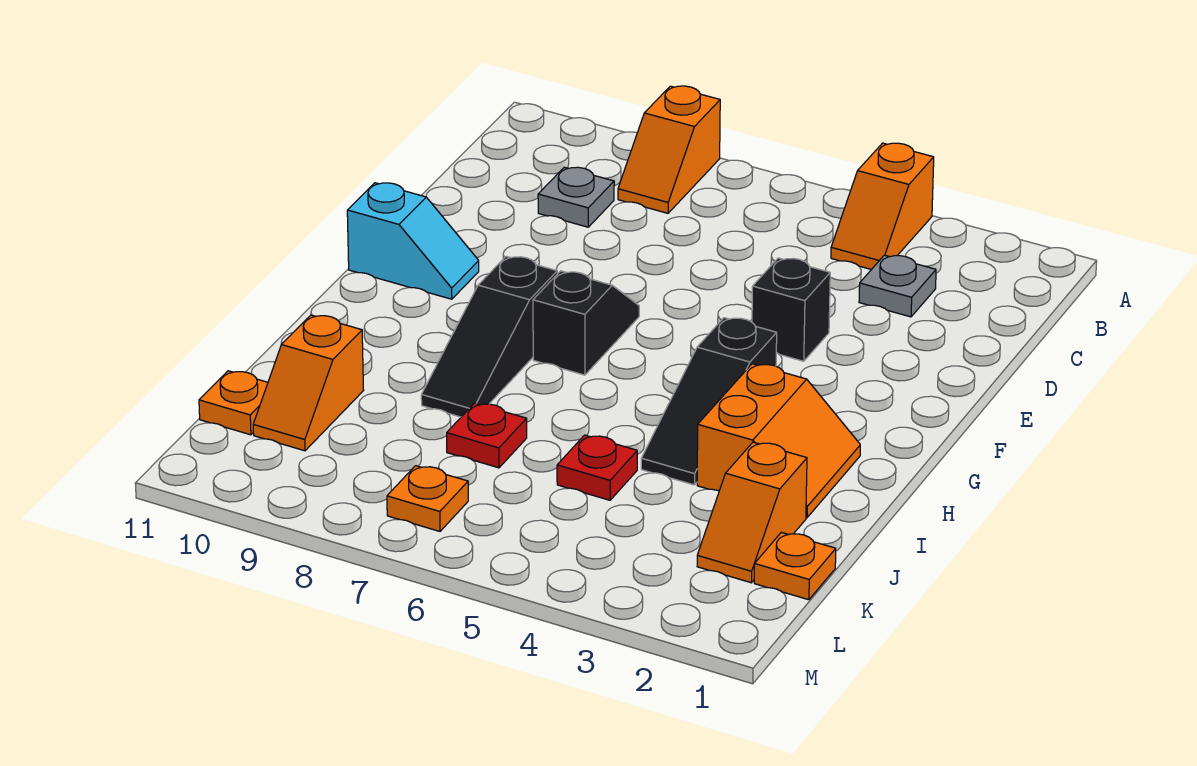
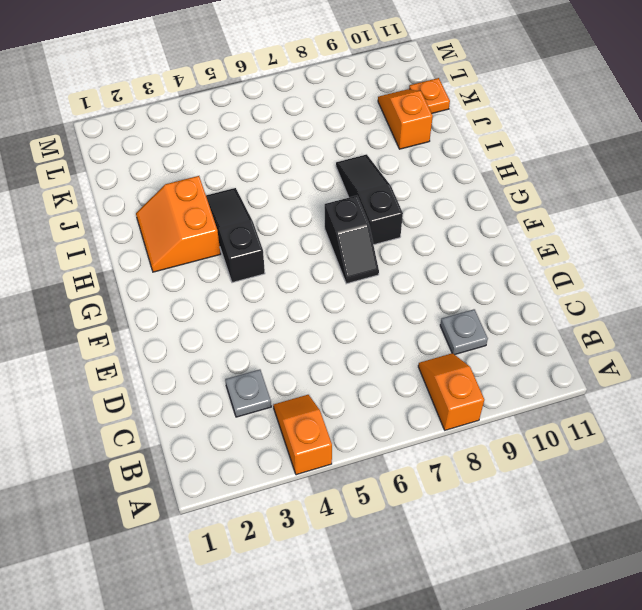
none -> black brick E4 level 1
none -> cyan slope F10:F11 level 1 top 11
none -> orange slope J2:K2 level 1 top J

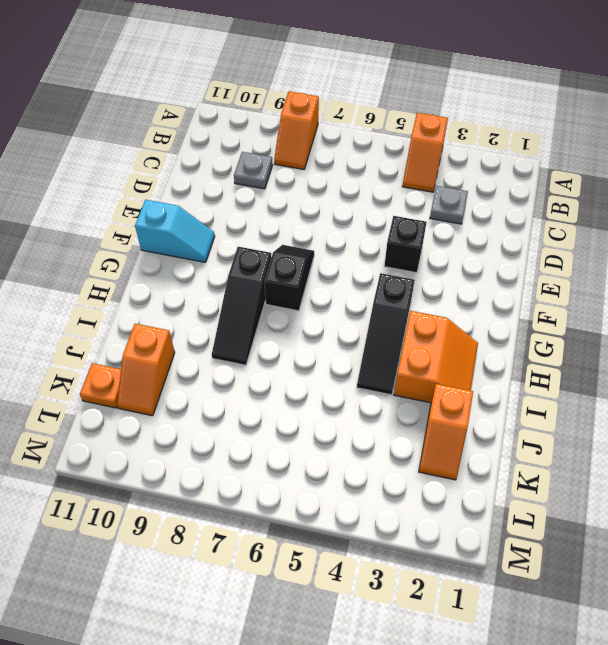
none -> red plate J5 level 1
none -> red plate J7 level 1
none -> orange plate K1 level 1

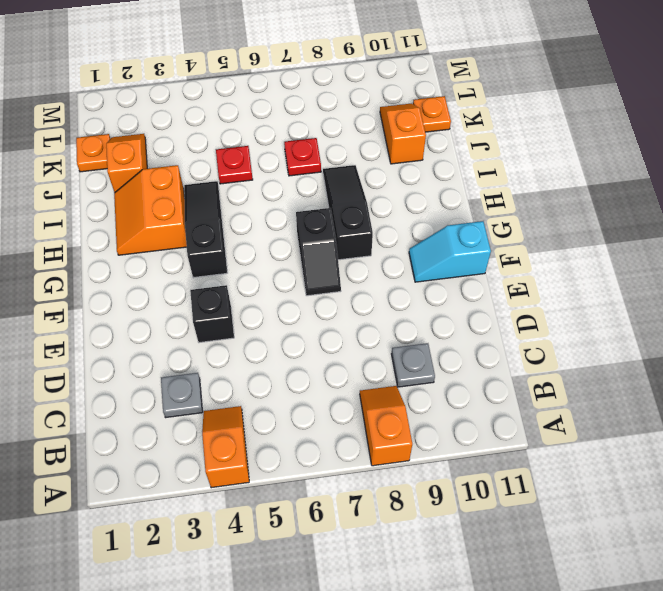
none -> orange plate L7 level 1

